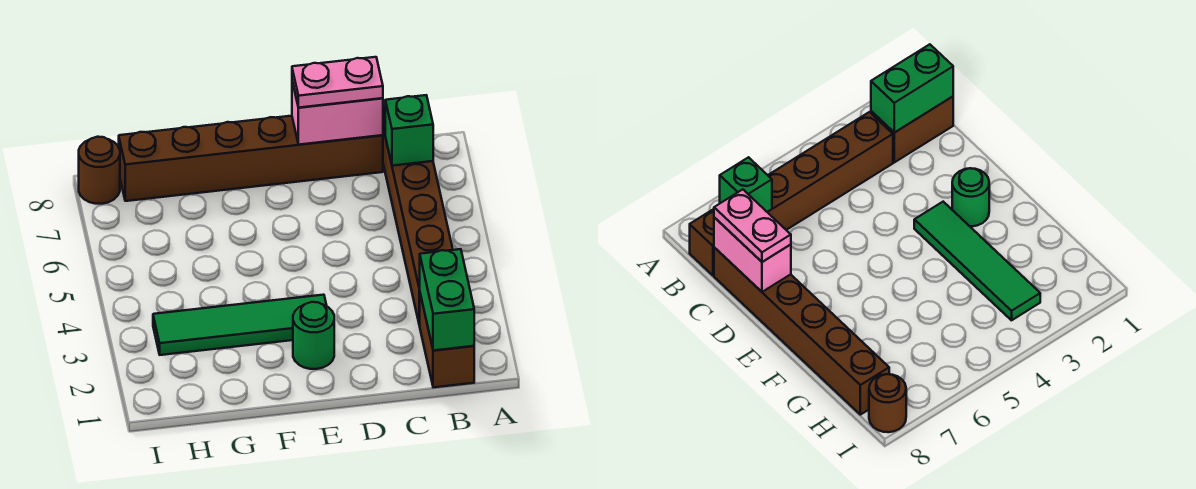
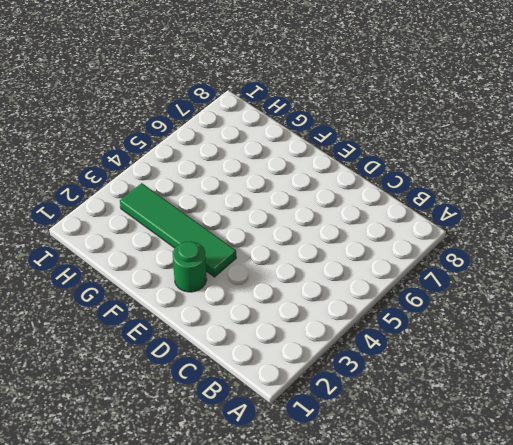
none -> brown brick B1:B2 level 1
none -> brown brick B3:B8 level 1

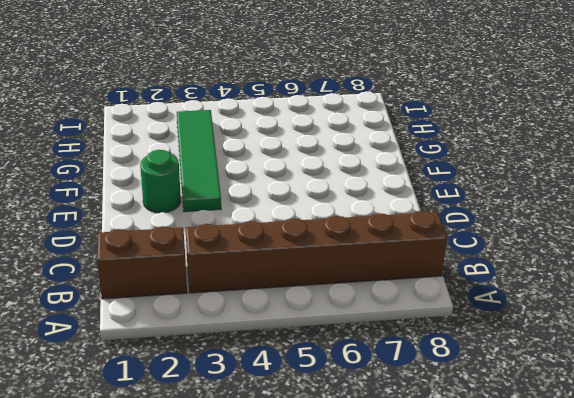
none -> brown brick C8:H8 level 1
none -> brown round brick I8 level 1

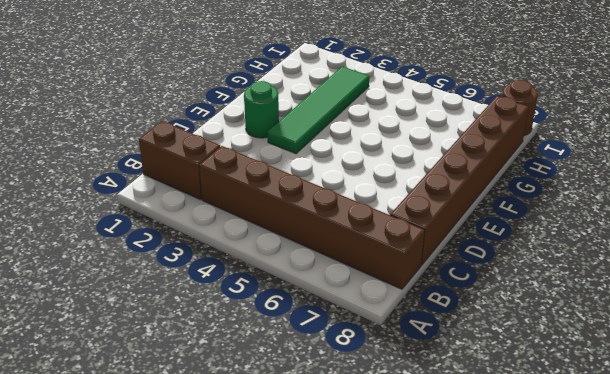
none -> green brick B1:B2 level 2
none -> green brick B7 level 2

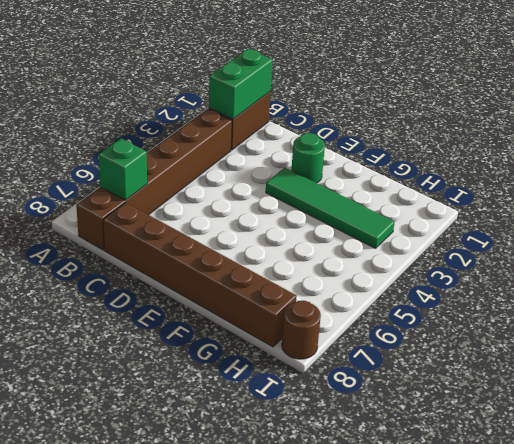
none -> pink brick C8:D8 level 2
none -> pink plate C8:D8 level 3

